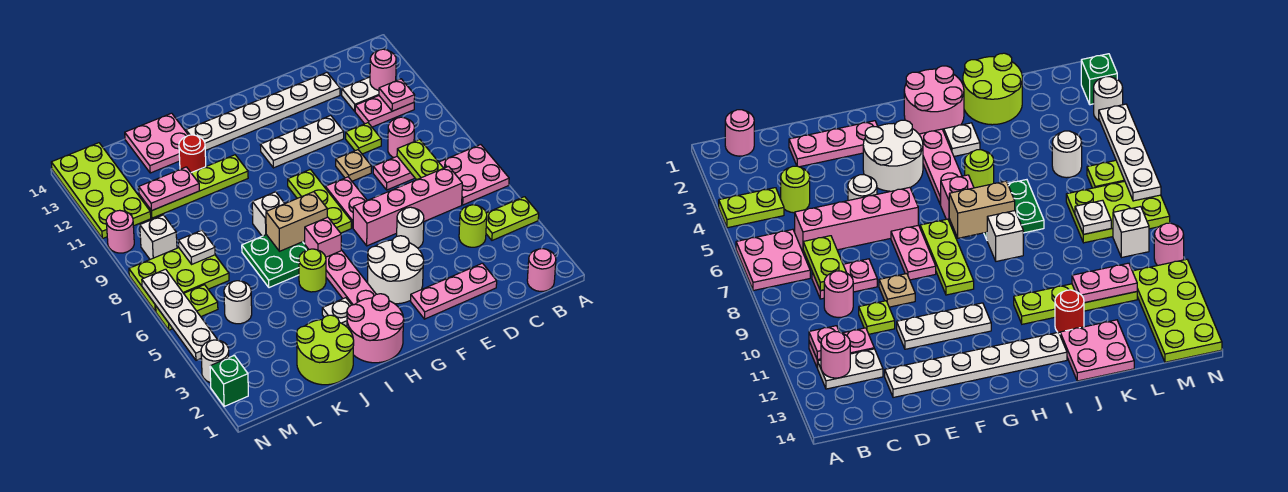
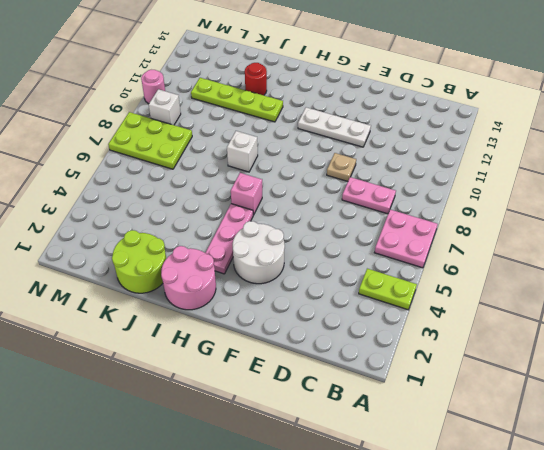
none -> pink round brick B1 level 1
none -> pink plate B11:C11 level 1
none -> white plate B12:C12 level 1
none -> lime round brick C4 level 1

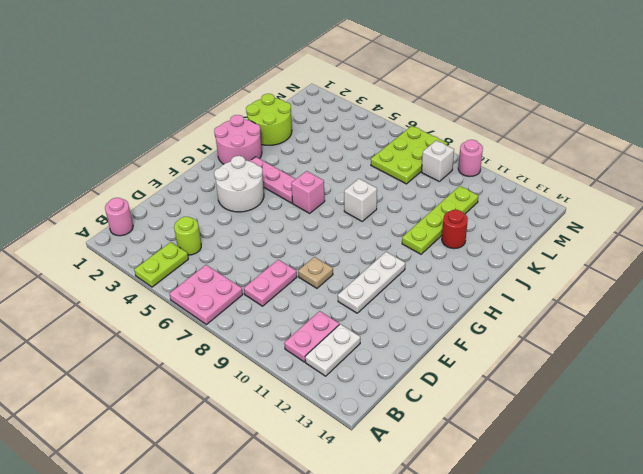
none -> pink brick C6:F6 level 1
none -> pink round brick C9 level 1
none -> pink plate D2:F2 level 1
none -> lime plate D10 level 1

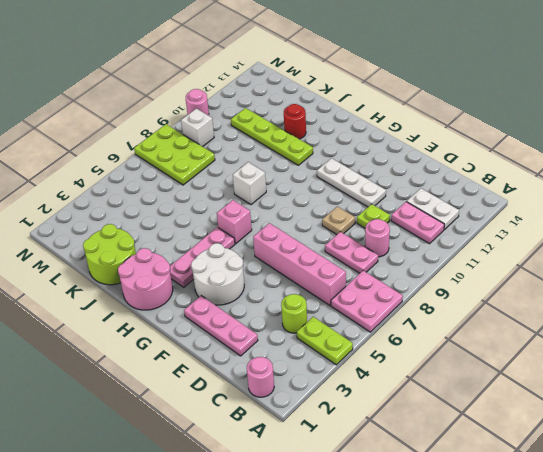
none -> white plate D13:I13 level 1
none -> white round brick E5 level 1
none -> pink plate F7:F8 level 1
none -> lime plate G7:G9 level 1

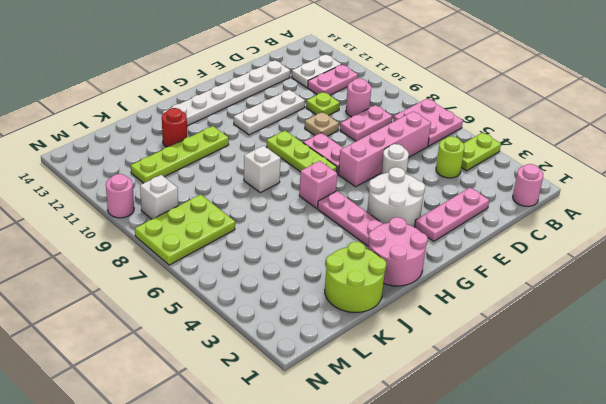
none -> white plate I3 level 1
none -> lime round brick I5 level 1
none -> green plate I6:J7 level 1
none -> pink plate J13:K14 level 1

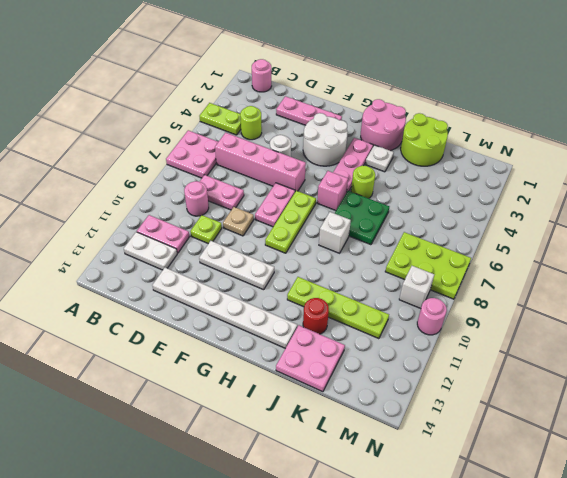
none -> white round brick L5 level 1
none -> lime plate M6:N6 level 1
none -> lime plate M11:N14 level 1
none -> green brick N2 level 1

